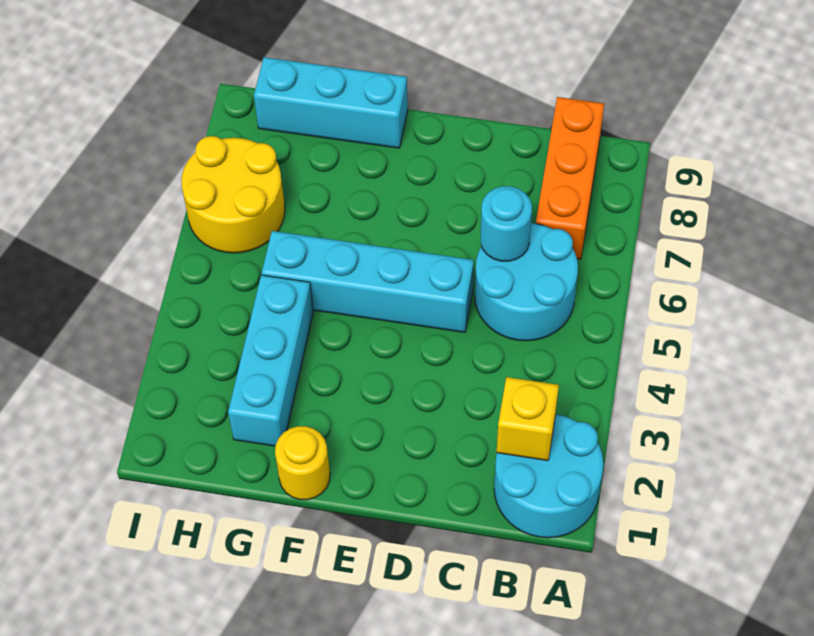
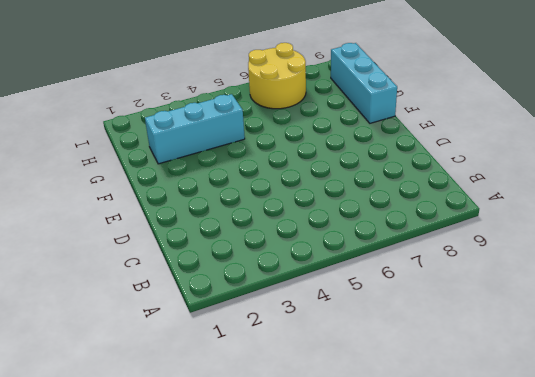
none -> cyan round brick A1:B2 level 1
none -> cyan round brick B5:C6 level 1

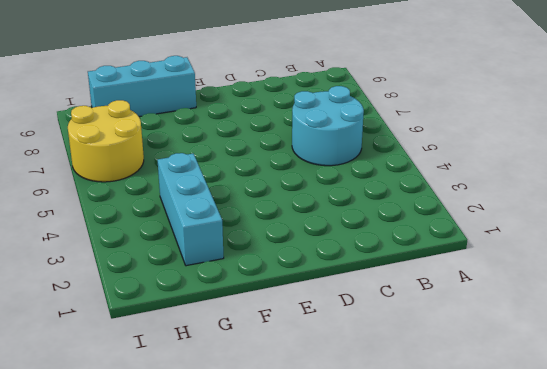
none -> cyan round brick A1:B2 level 1
none -> orange brick B7:B9 level 1

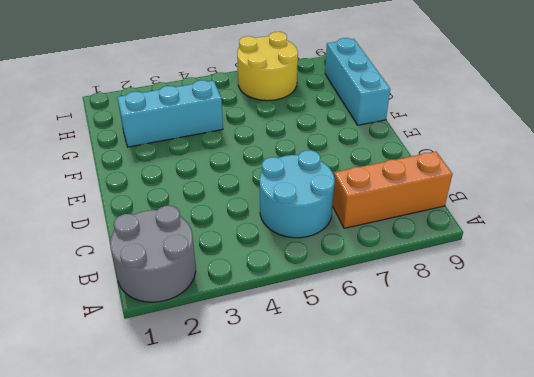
grey round brick A1:B2 level 1 -> cyan round brick A1:B2 level 1
none -> cyan brick D5:G5 level 1
none -> yellow round brick F1 level 1

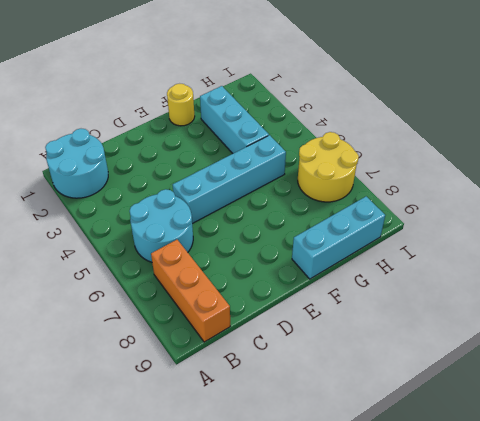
none -> yellow brick B2 level 2
none -> cyan round brick C6 level 2

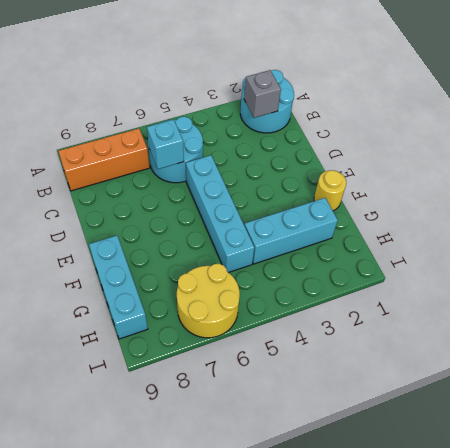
grey brick B2 level 2 -> yellow brick B2 level 2
cyan brick C6 level 2 -> cyan round brick C6 level 2

